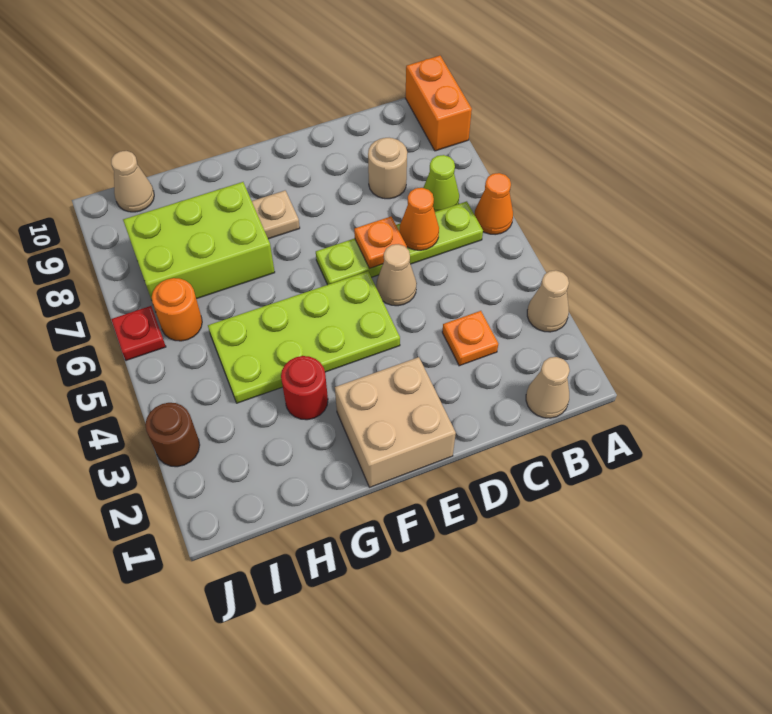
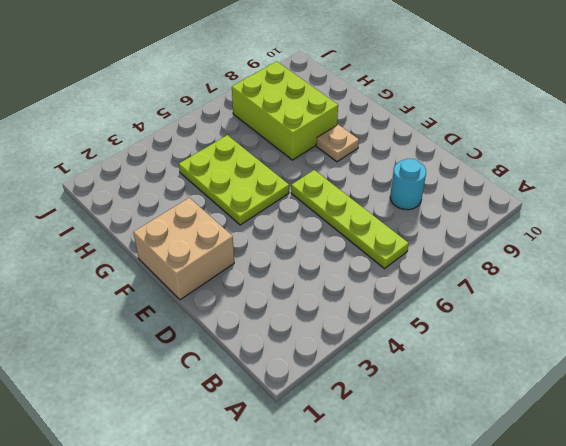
cyan round brick C8 level 1 -> tan round brick C8 level 1
lime plate F4:H5 level 1 -> lime plate E4:H5 level 1
none -> tan cone A3 level 1
none -> orange cone A6 level 1
none -> orange brick A9:A10 level 1

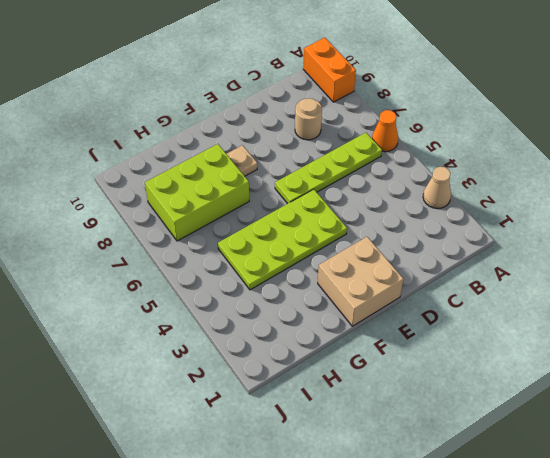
none -> tan cone B1 level 1
none -> lime cone B7 level 1
none -> orange plate C3 level 1

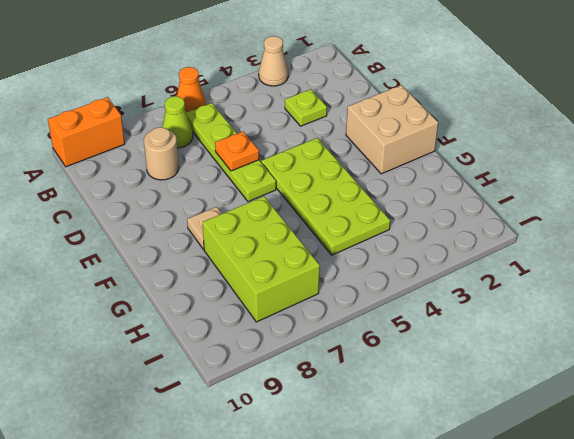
lime plate C3 level 1 -> orange plate C3 level 1
none -> tan cone B1 level 1
none -> tan cone D5 level 1
none -> red round brick G3 level 1

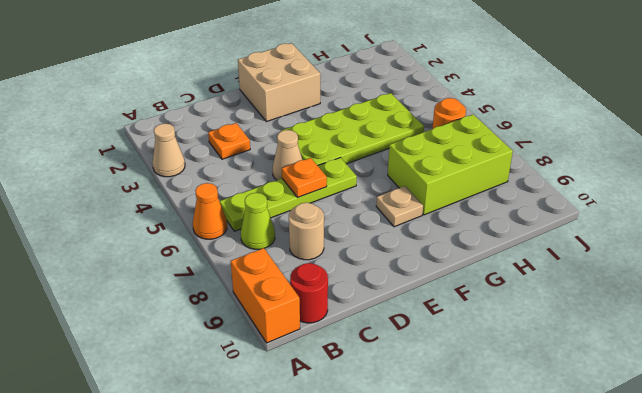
red round brick B10 level 1 -> red round brick G3 level 1
none -> tan cone B1 level 1
none -> tan cone I10 level 1
none -> brown round brick J3 level 1

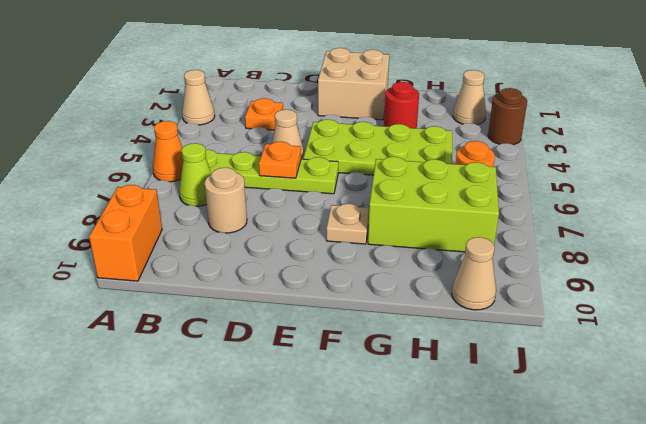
tan cone I2 level 1 -> tan cone B1 level 1
none -> red plate J6 level 1
none -> orange cone C6 level 2

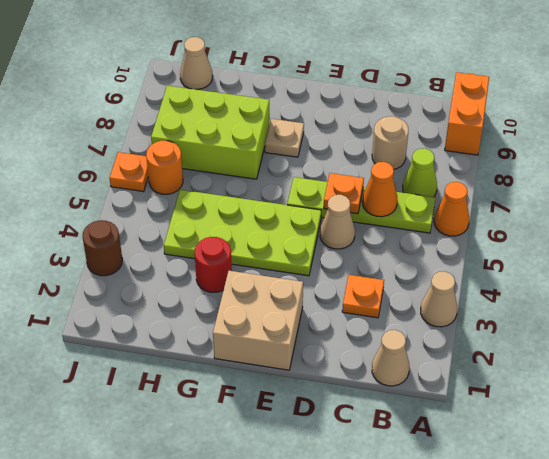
orange plate J6 level 1 -> red plate J6 level 1

